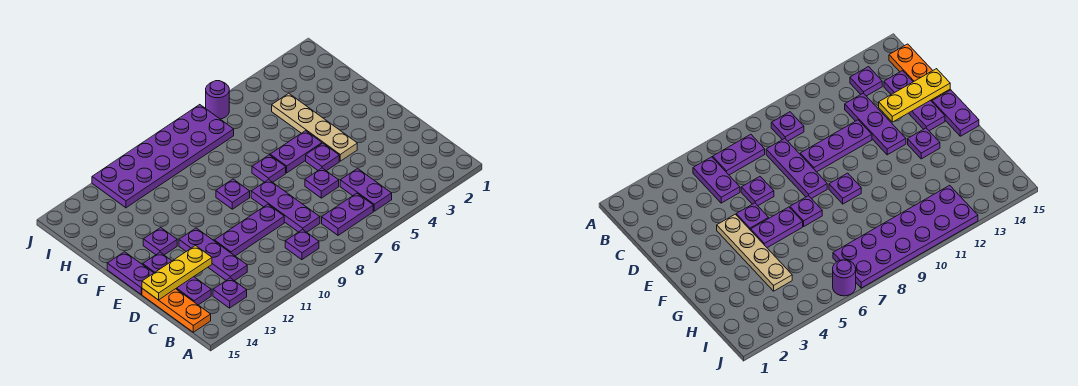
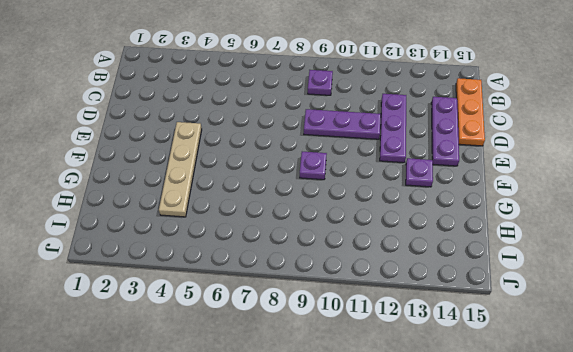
none -> purple plate B5:C5 level 1
none -> purple plate B6:B7 level 1
none -> purple plate B13 level 1

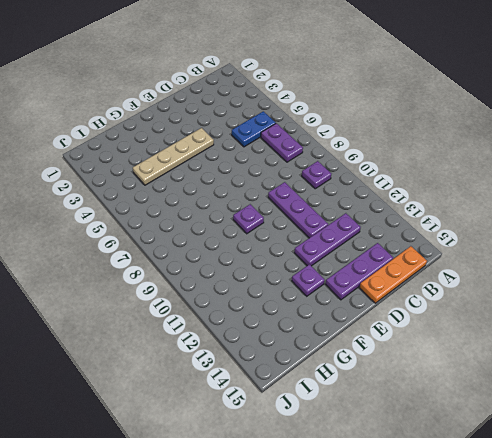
blue plate B5:C5 level 1 -> purple plate B5:C5 level 1
none -> purple plate B13 level 1
none -> purple plate C8:E8 level 1
none -> purple plate D6 level 1

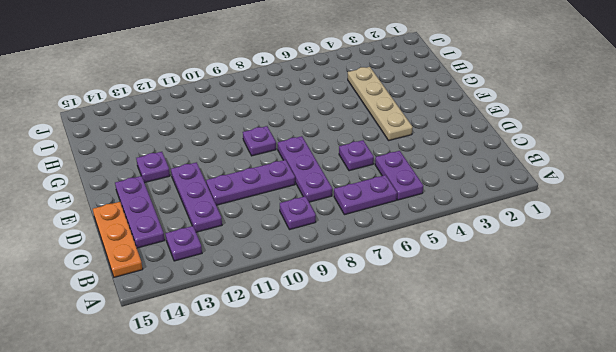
none -> purple plate E5 level 1
none -> purple plate E15:F15 level 1
none -> purple plate F5:F6 level 1

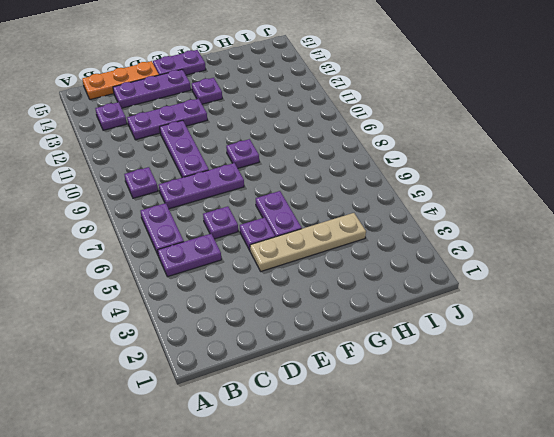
none -> purple plate F7 level 1
none -> purple plate I7:J12 level 1
none -> purple round brick J6 level 1

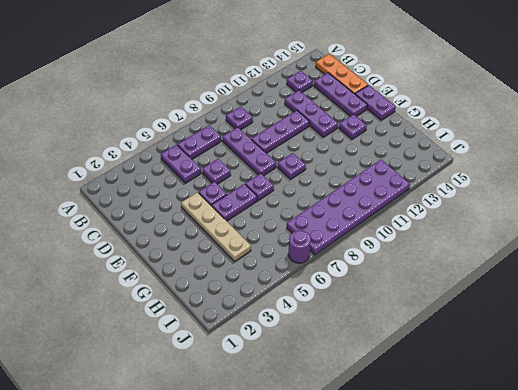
none -> yellow plate D13:D15 level 2

